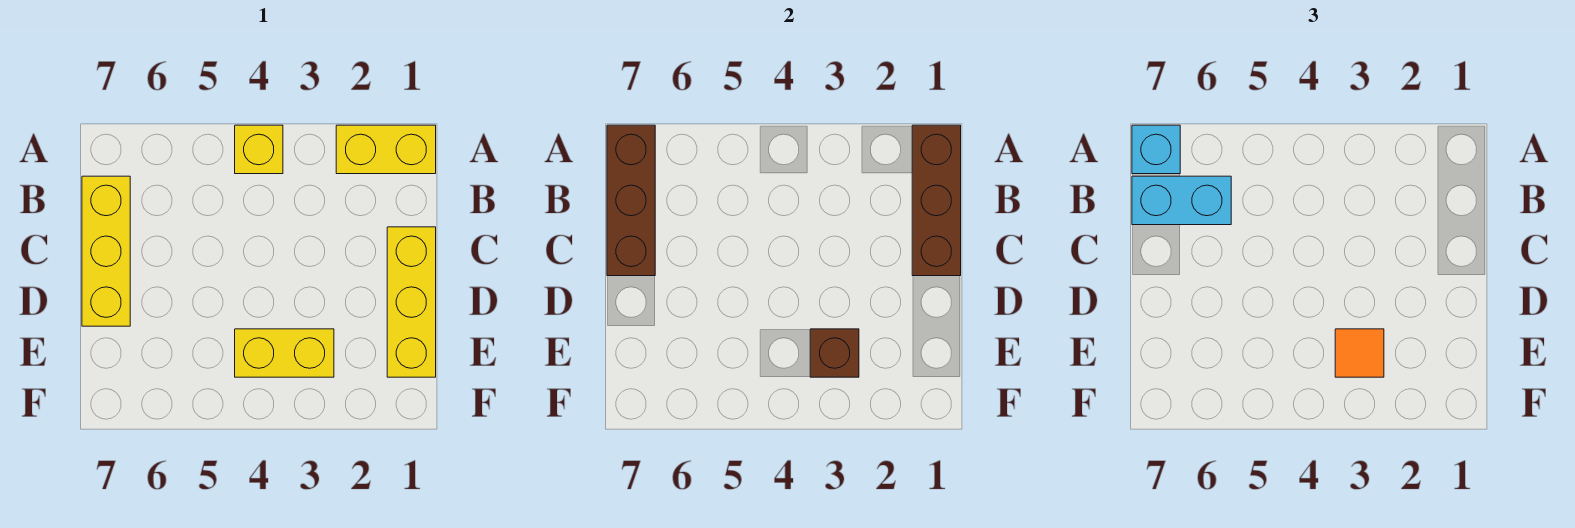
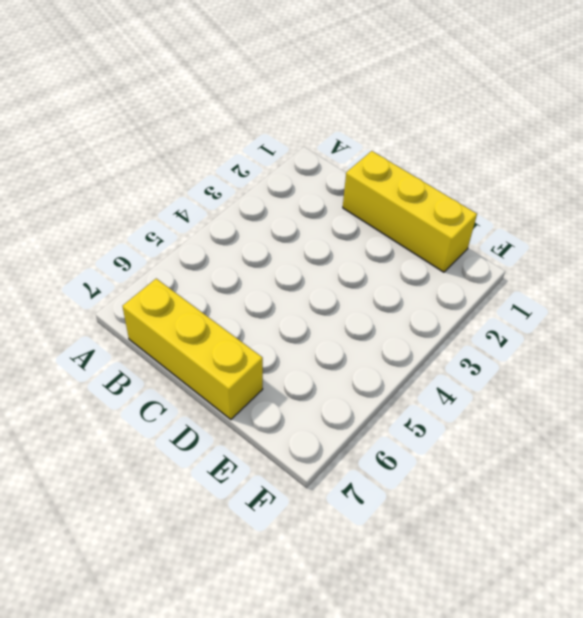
none -> yellow brick A1:A2 level 1
none -> yellow brick A4 level 1

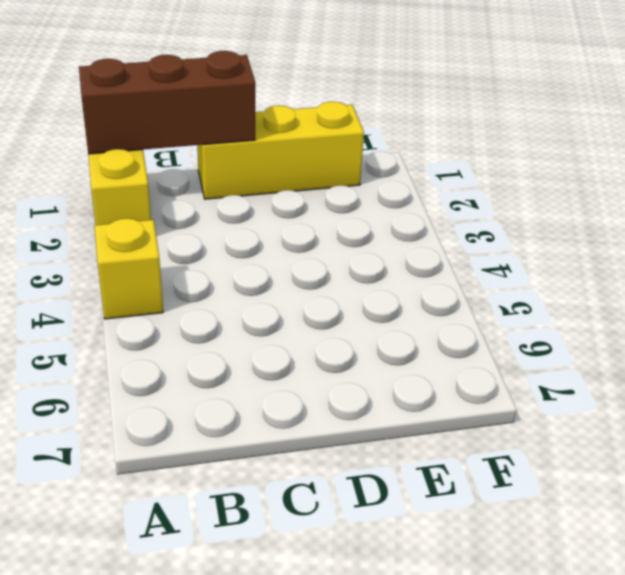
none -> yellow brick B7:D7 level 1
none -> yellow brick E3:E4 level 1

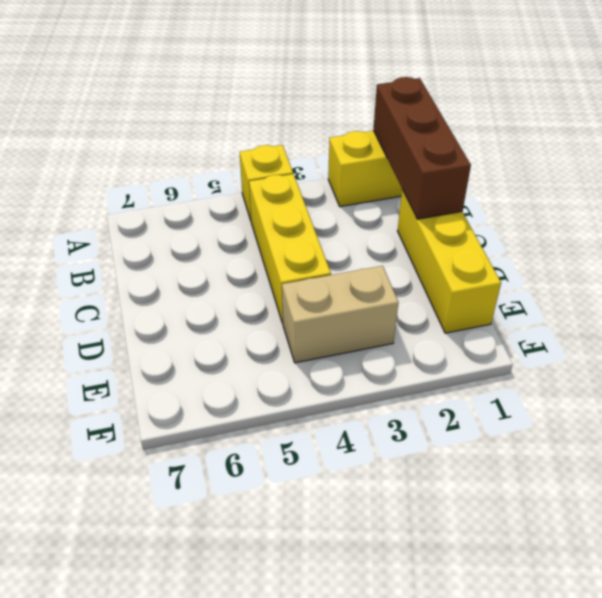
yellow brick B4:D4 level 1 -> yellow brick B7:D7 level 1
tan brick E3:E4 level 1 -> yellow brick E3:E4 level 1
none -> brown brick A7:C7 level 2
none -> brown brick E3 level 2

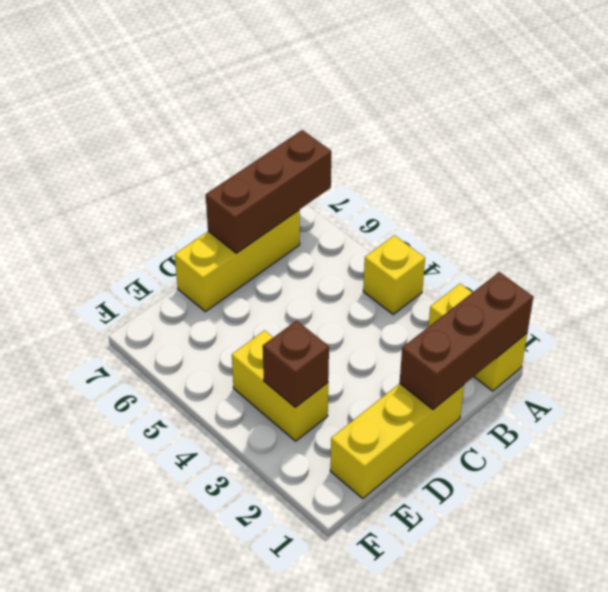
none -> cyan brick A7 level 3
none -> cyan brick B6:B7 level 3

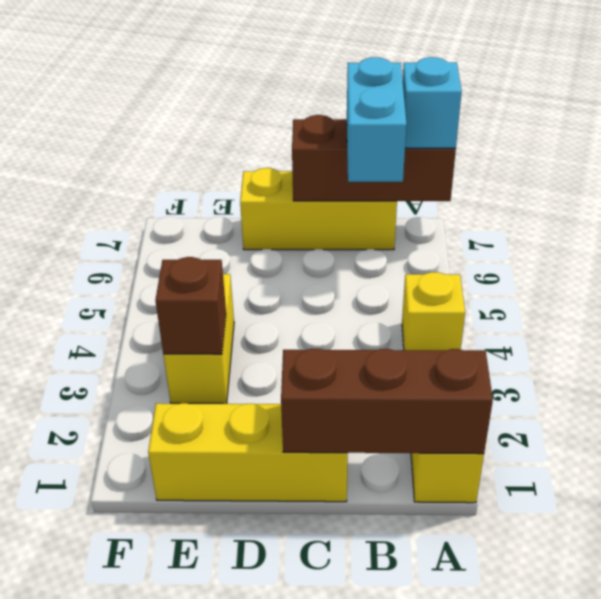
none -> orange tile E3 level 3

